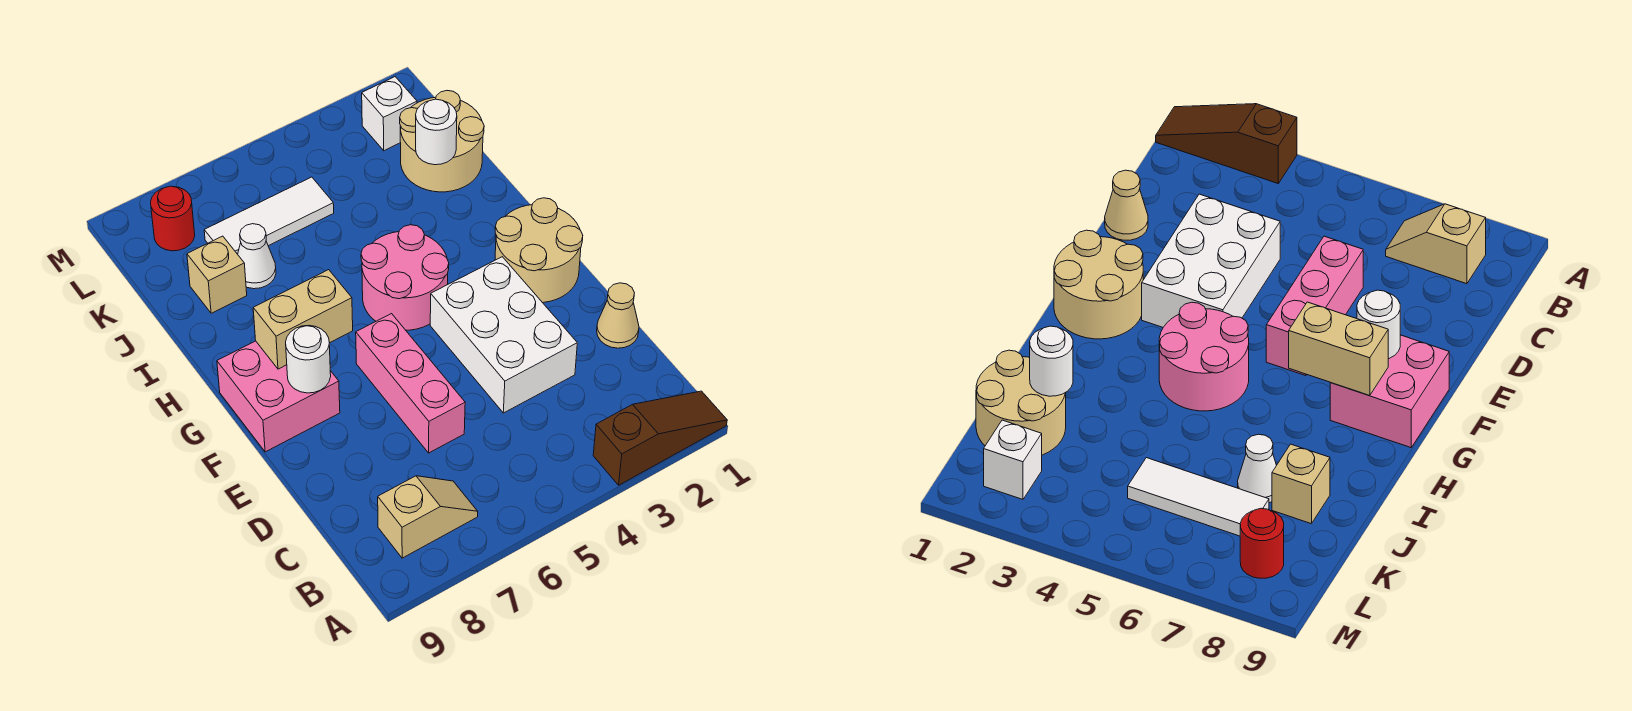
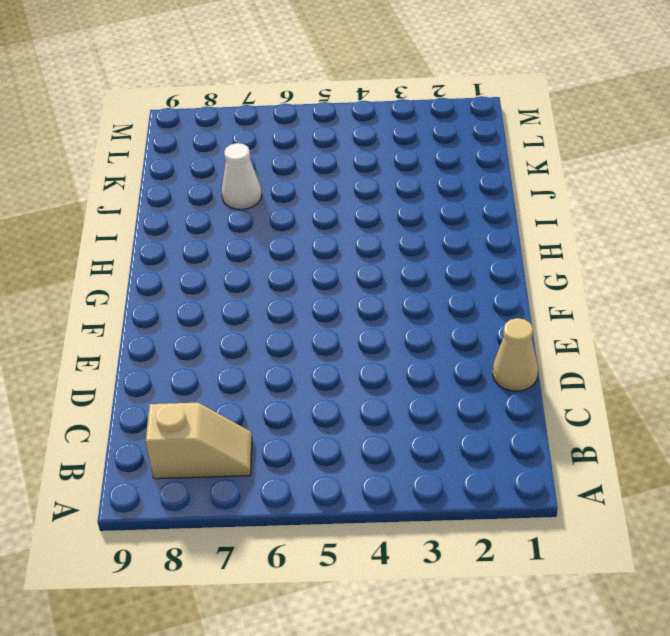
none -> brown slope A1:A3 level 1 top 3
none -> white brick D3:F4 level 1
none -> pink brick D6:F6 level 1

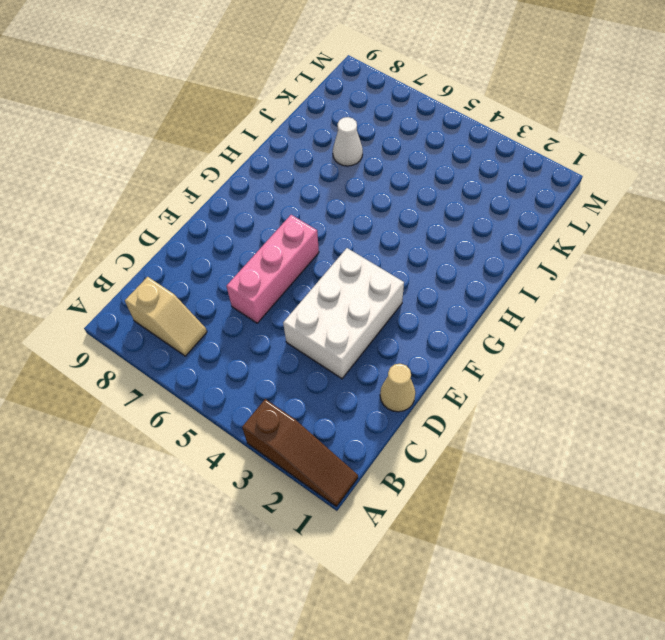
none -> tan round brick F1:G2 level 1
none -> pink brick F8:G9 level 1
none -> pink round brick G4:H5 level 1

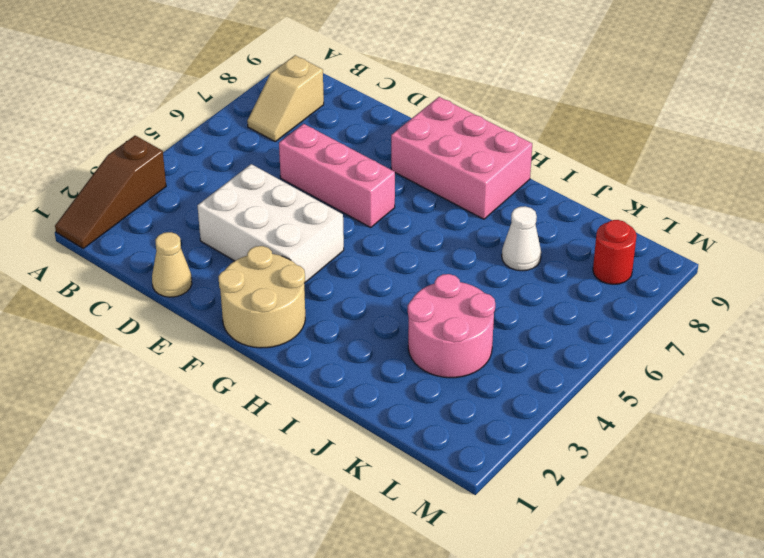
pink brick F8:H9 level 1 -> pink brick F8:G9 level 1
pink round brick J3:K4 level 1 -> pink round brick G4:H5 level 1
none -> tan round brick J1:K2 level 1
none -> tan brick J8 level 1
none -> white tile K5:K7 level 1

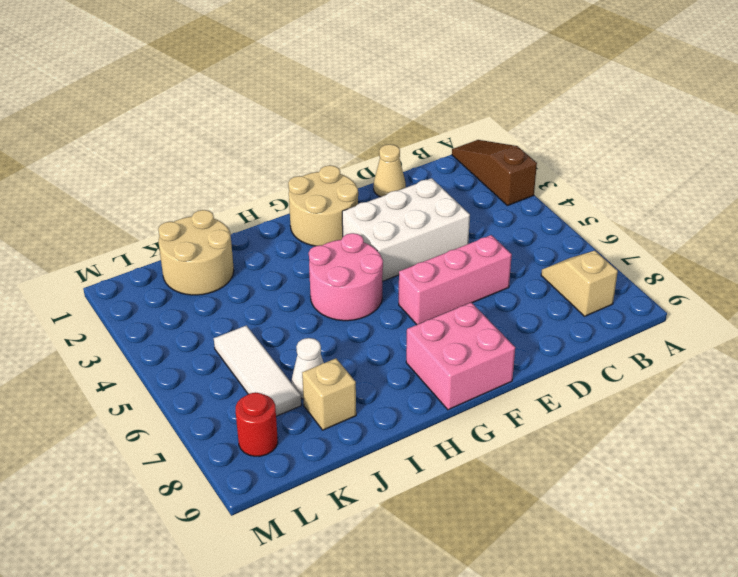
none -> white brick L2 level 1
none -> white round brick F8 level 2
none -> tan brick G7:G8 level 2

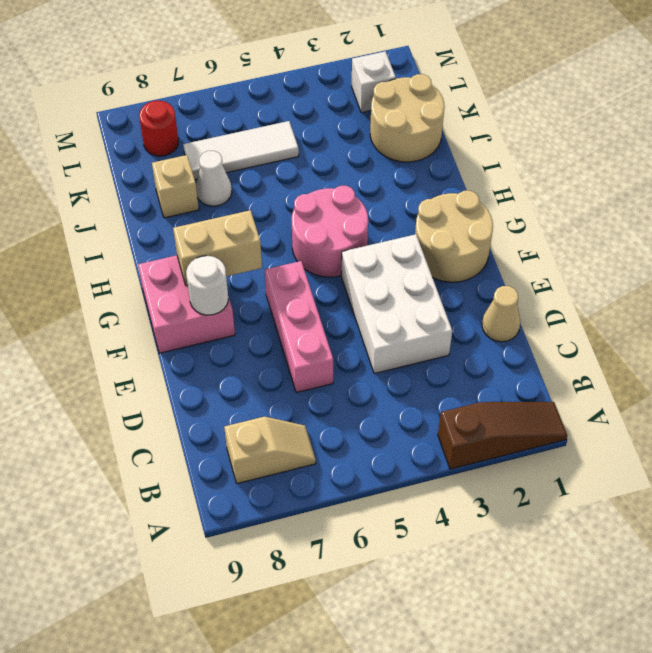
none -> white round brick J2 level 2

